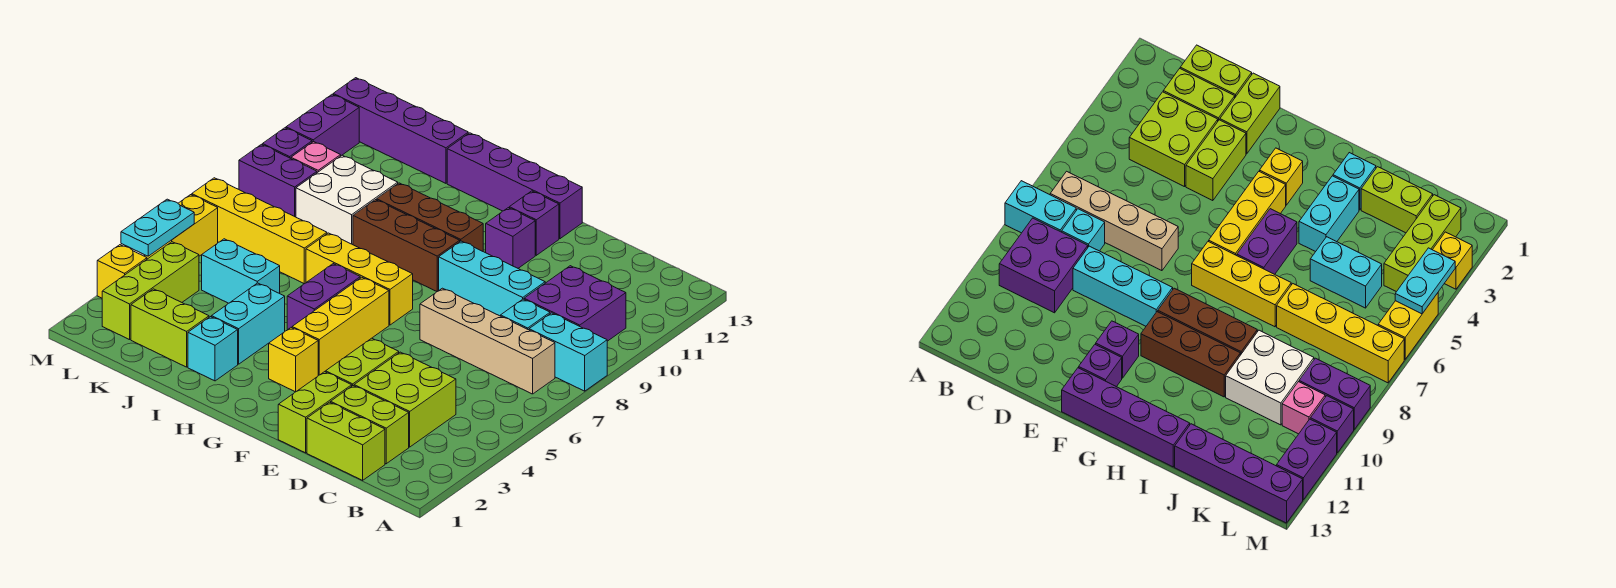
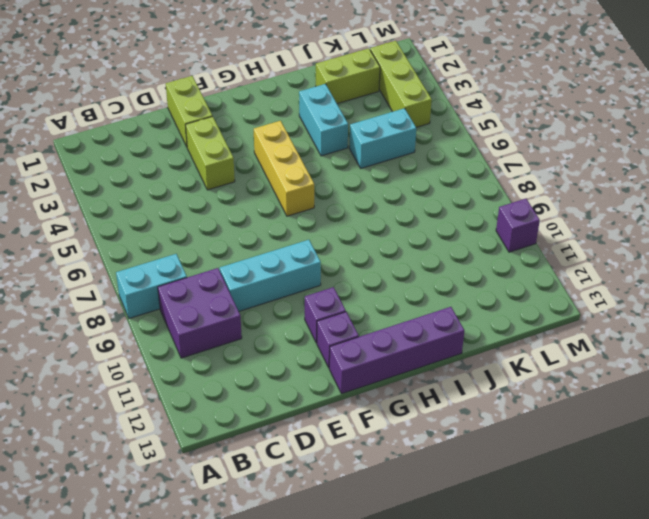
none -> tan brick B7:E7 level 1
none -> lime brick C1:D1 level 1
none -> lime brick C2:D2 level 1
none -> lime brick C3:D4 level 1

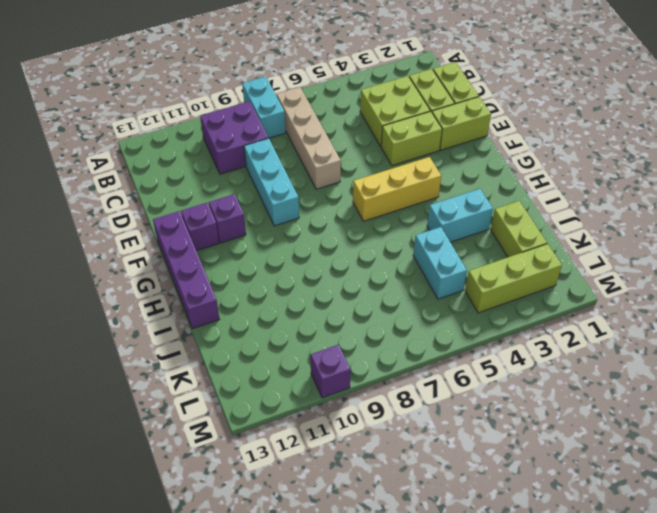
none -> cyan brick C8 level 1
none -> yellow brick G3 level 1
none -> yellow brick G7:I7 level 1
none -> brown brick G9:I9 level 1

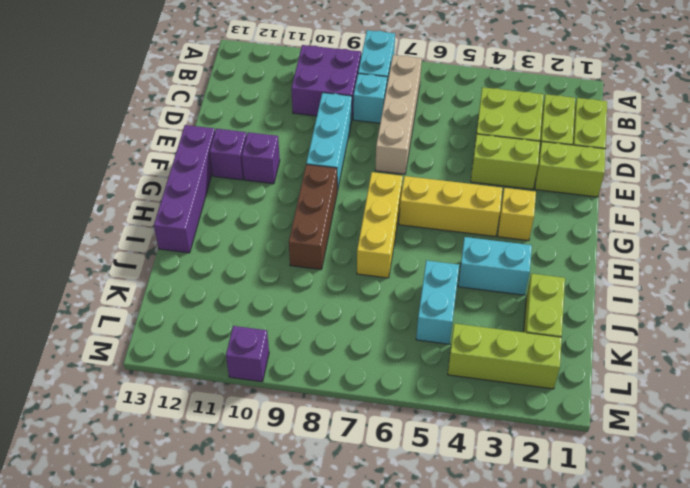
none -> brown brick G10:I10 level 1
none -> purple brick H5:H6 level 1
none -> cyan brick I2 level 1
none -> yellow brick J7:M7 level 1

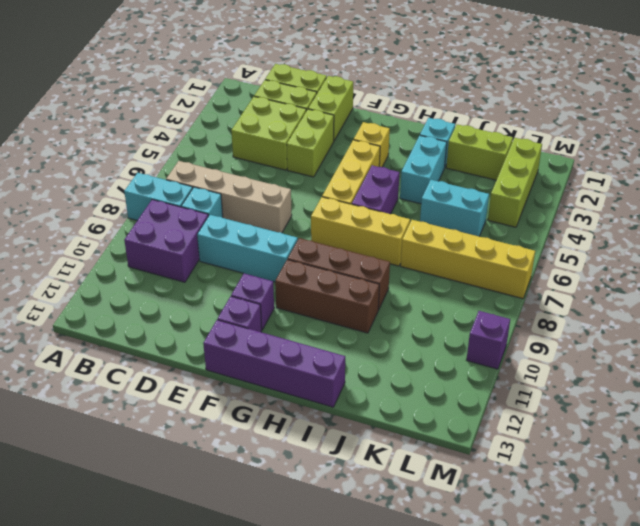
none -> white brick J9:K10 level 1
none -> purple brick J13:M13 level 1
none -> purple brick L9:M9 level 1
none -> pink brick L10 level 1

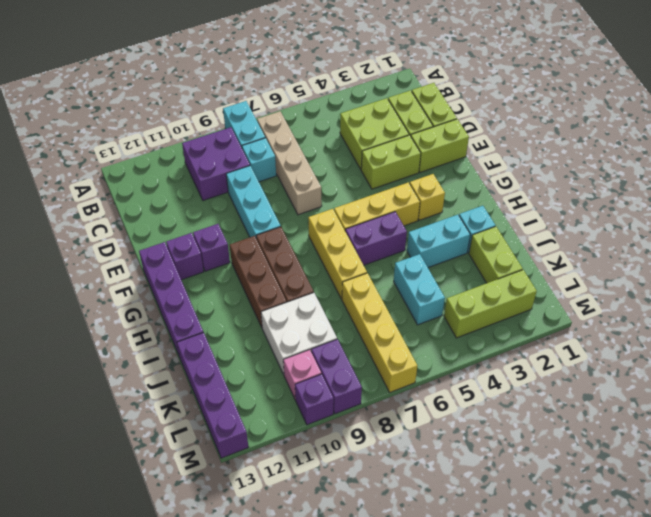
none -> yellow brick M3 level 1
none -> yellow brick M5:M6 level 1
none -> purple brick M11:M12 level 1
none -> cyan plate M4:M5 level 2

